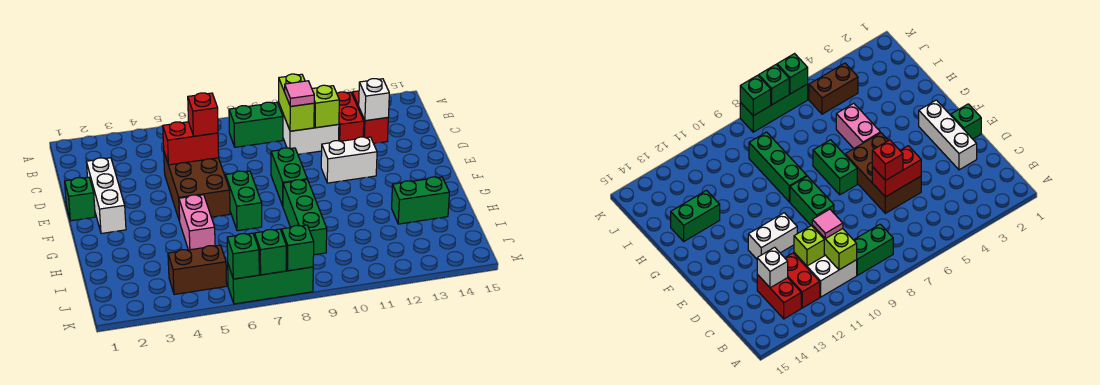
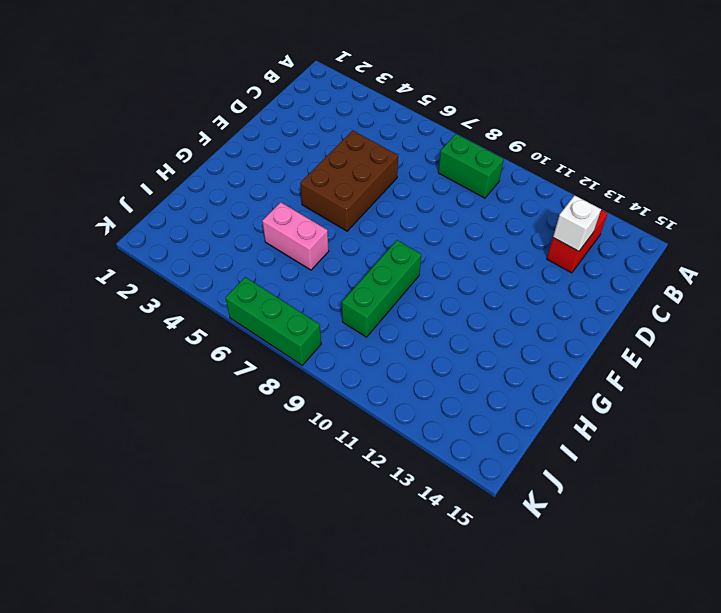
pink brick H5:H6 level 1 -> pink brick G5:H5 level 1
none -> white brick B10:C11 level 1
none -> red brick B12:C12 level 1
none -> white brick D2:F2 level 1

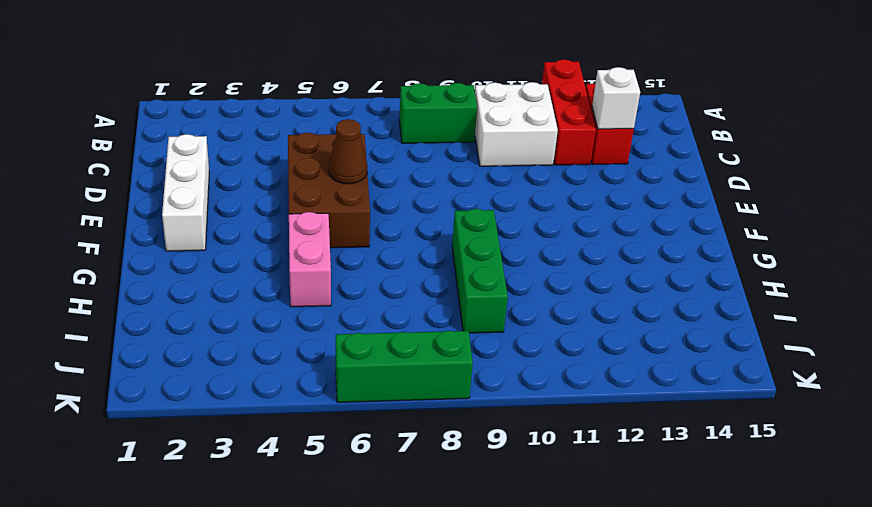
red brick A12:C12 level 1 -> red brick B12:C12 level 1
brown cone E6 level 2 -> none
none -> green brick E1 level 1
none -> green brick E9:F9 level 1
none -> white brick E11:E12 level 1

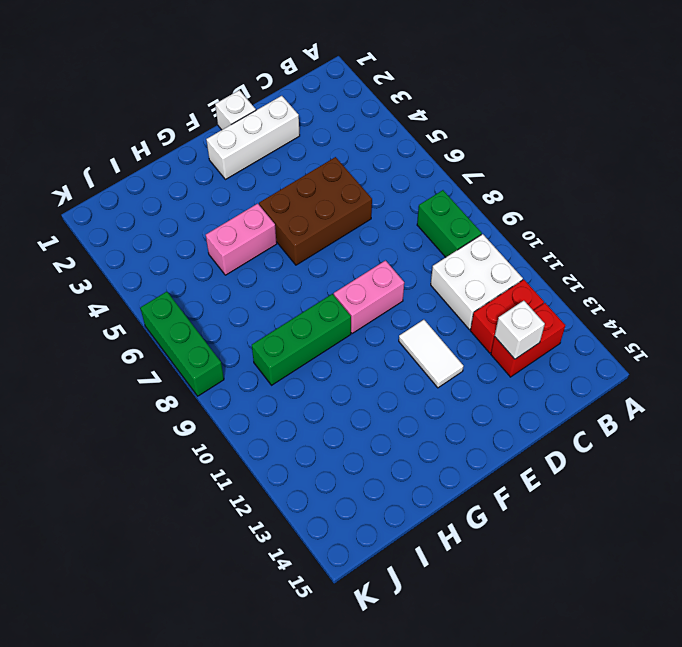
white brick E1 level 1 -> green brick E1 level 1
pink brick E9:F9 level 1 -> green brick E9:F9 level 1
white tile E11:E12 level 1 -> white brick E11:E12 level 1
none -> green brick F7:G7 level 1
none -> green brick H13:H14 level 1
none -> brown brick J4:J5 level 1

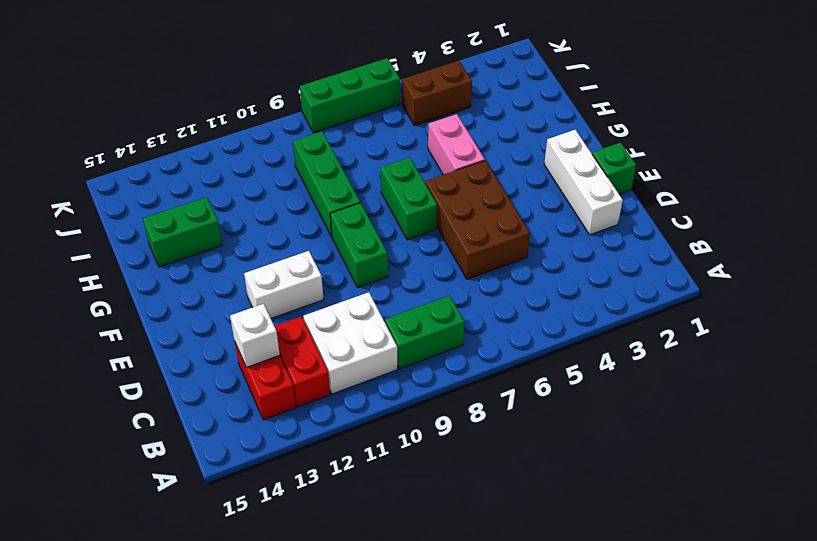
none -> lime brick B10:C10 level 2
none -> lime brick C11 level 2
none -> red brick D5:D6 level 2

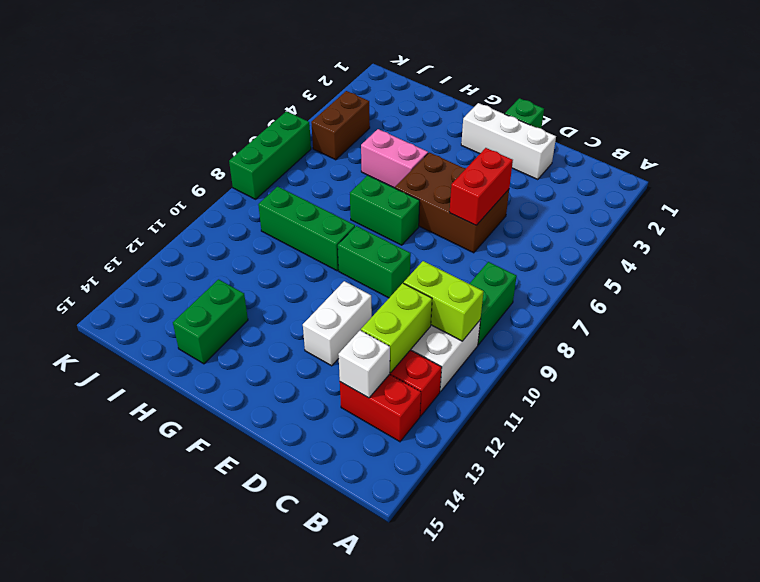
lime brick C11:C12 level 2 -> lime brick C11 level 2
none -> green brick K6 level 2
none -> green brick K7 level 2
none -> green brick K8 level 2

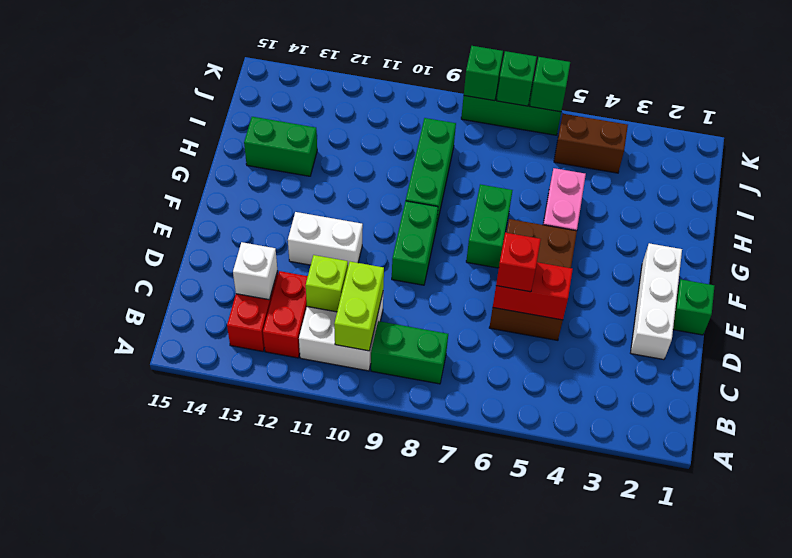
none -> pink tile C10 level 3

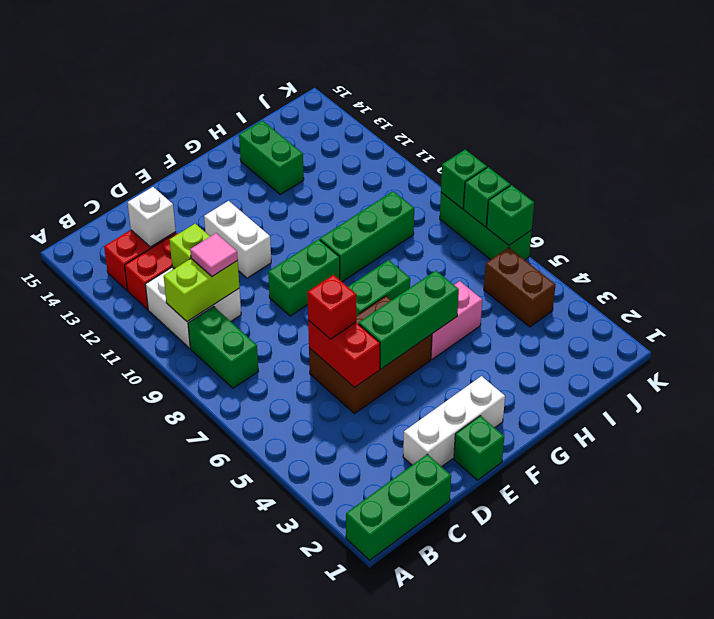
green brick A1:C1 level 1 -> none
green brick E5:G5 level 2 -> none

